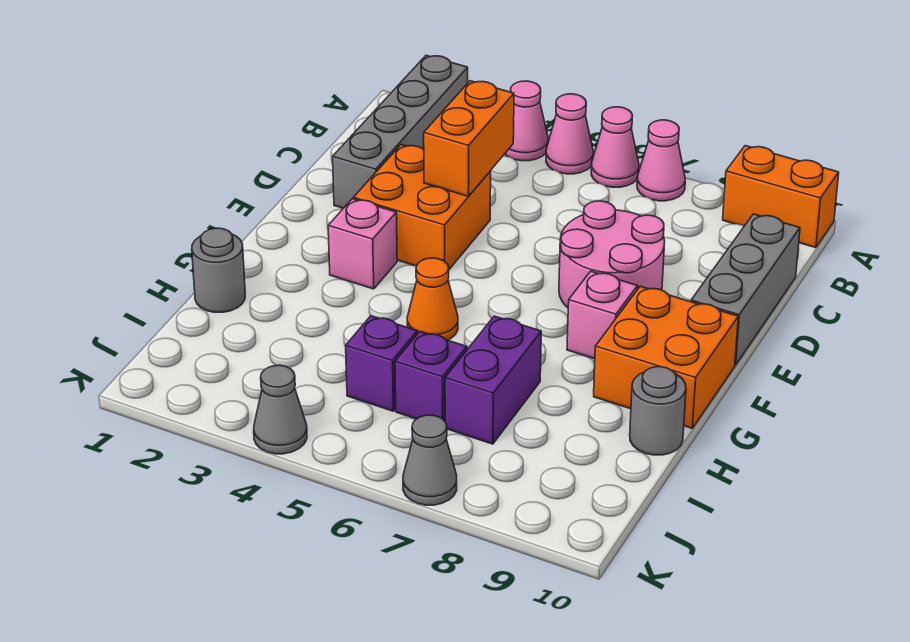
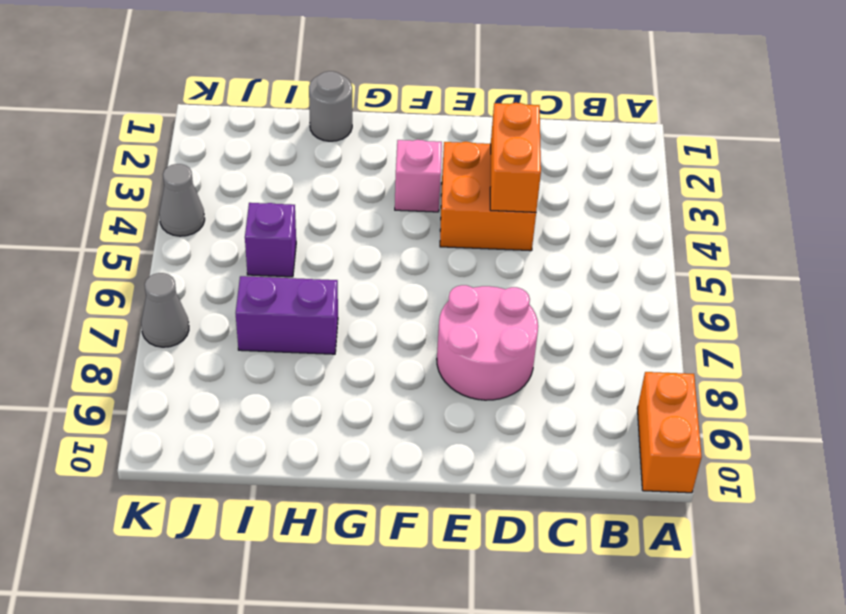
orange brick D3:D4 level 2 -> orange brick C4:D4 level 2
none -> grey brick A2:D2 level 1
none -> pink cone A4 level 1
none -> pink cone A5 level 1

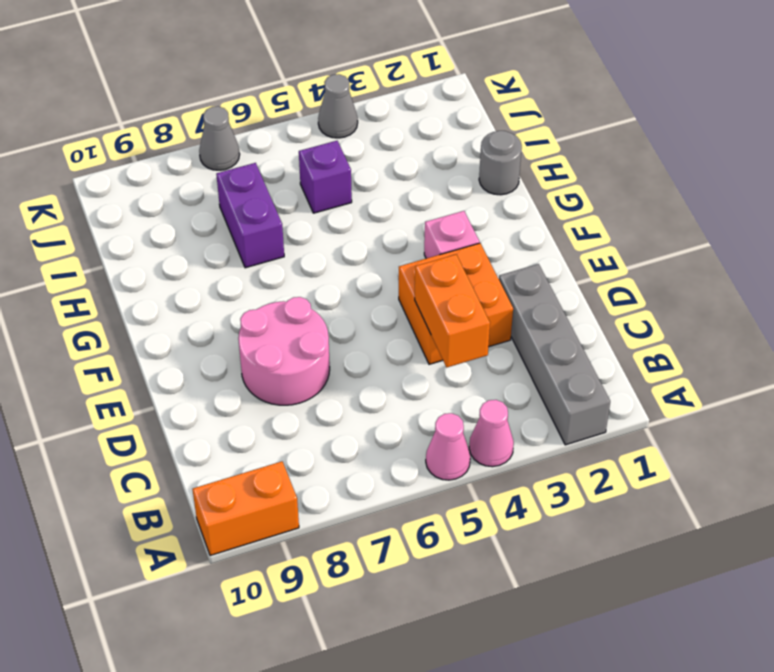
none -> pink cone A6 level 1
none -> pink cone A7 level 1
none -> grey brick C10:E10 level 1

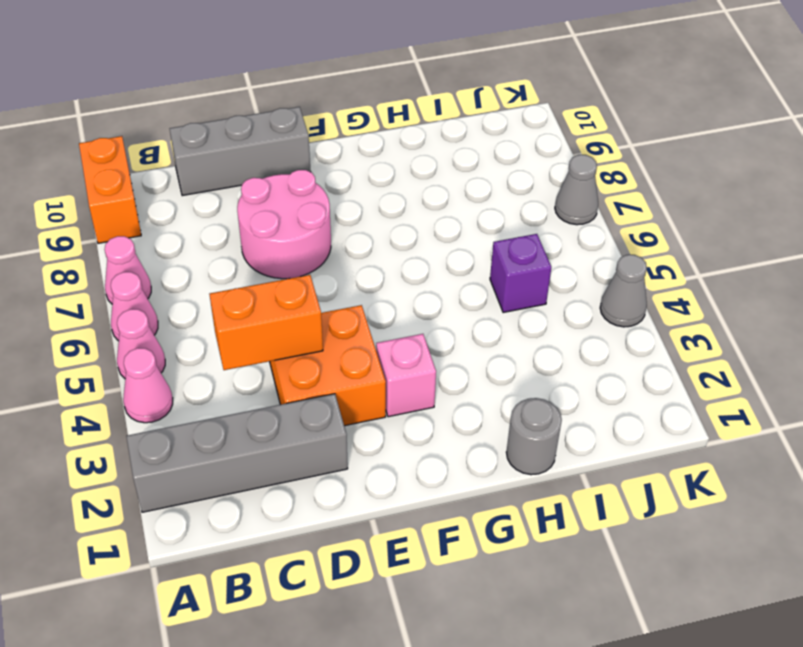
none -> pink brick F8 level 1
none -> orange brick F9:G10 level 1
none -> orange cone G5 level 1

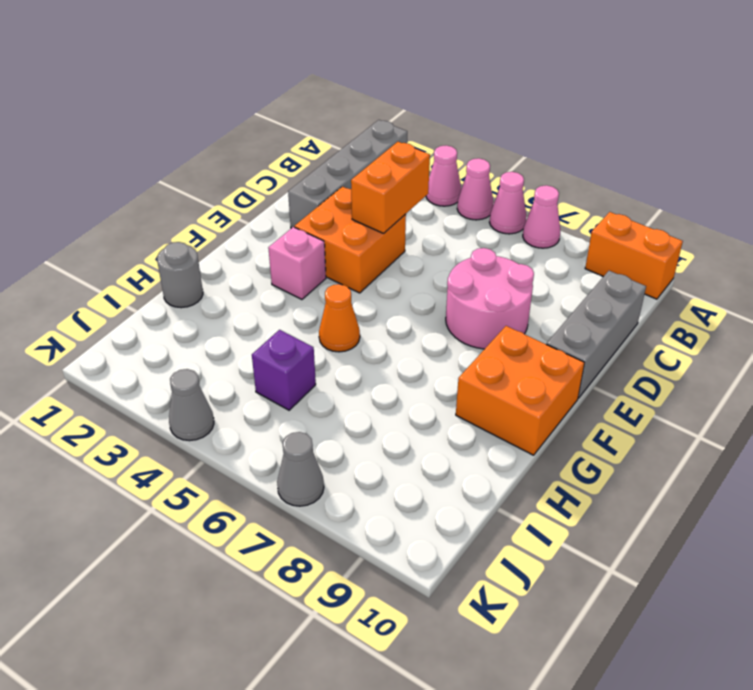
none -> pink brick F8 level 1
none -> purple brick H7:I7 level 1
none -> grey round brick H10 level 1

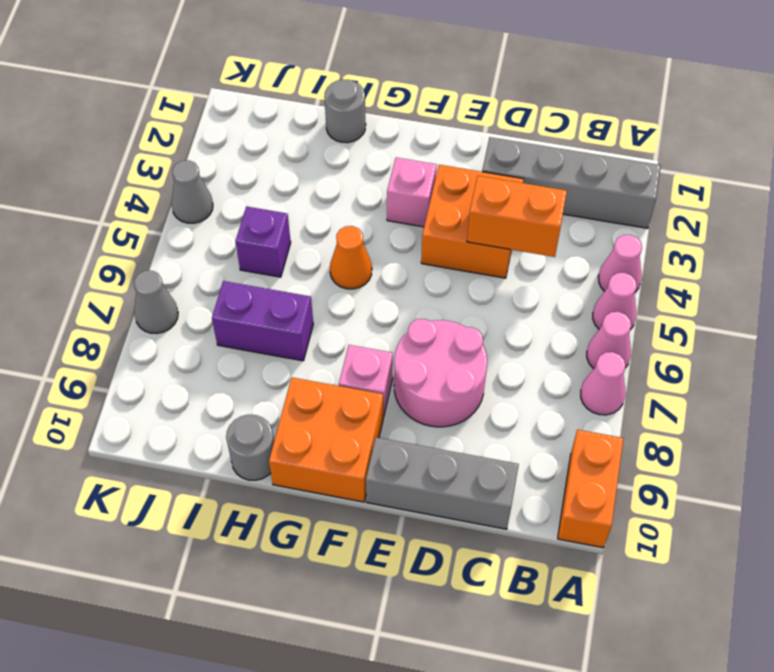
none -> purple brick I6 level 1

